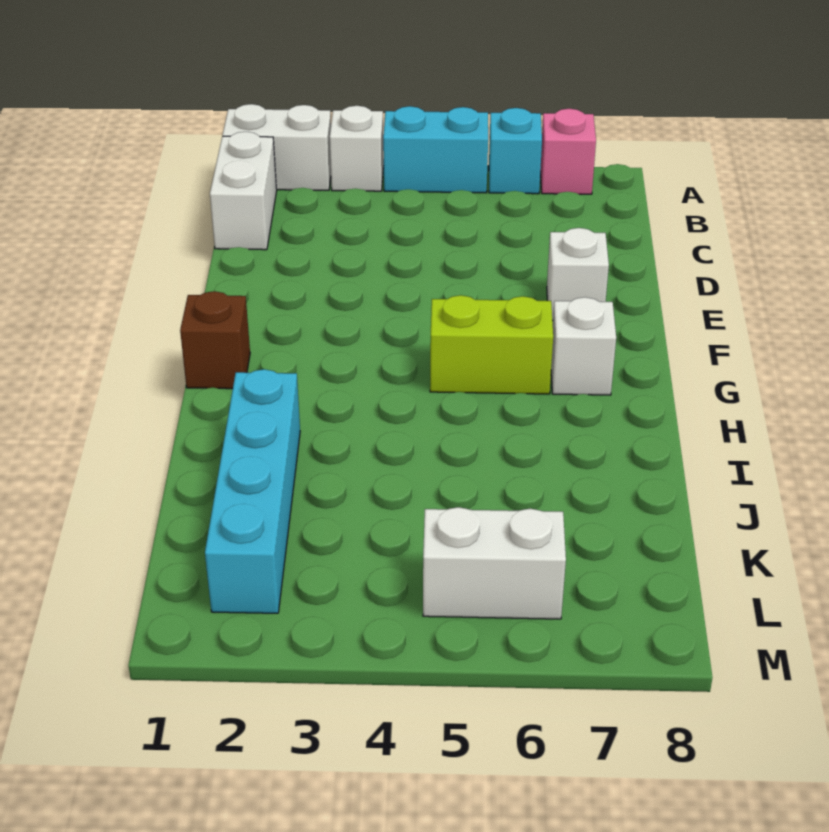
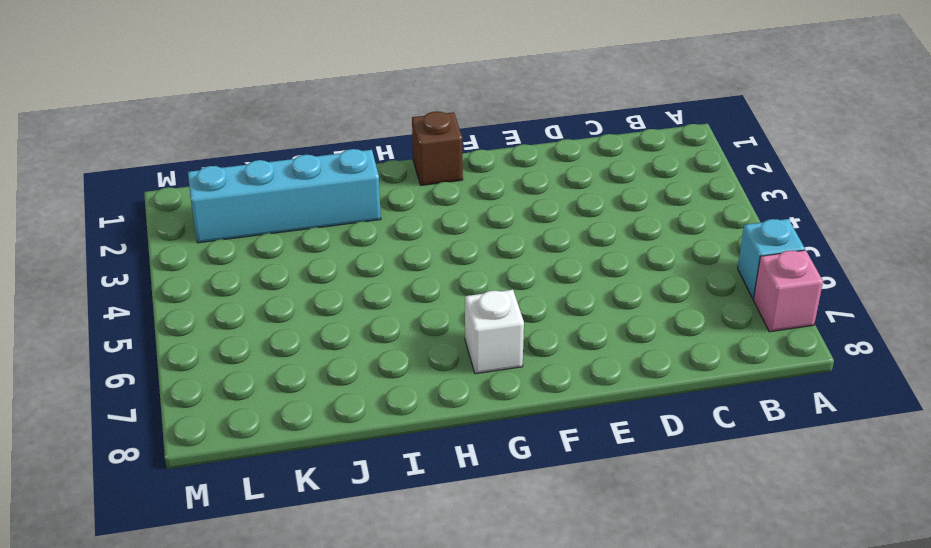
none -> white brick A1:A2 level 1
none -> white brick A3 level 1
none -> cyan brick A4:A5 level 1

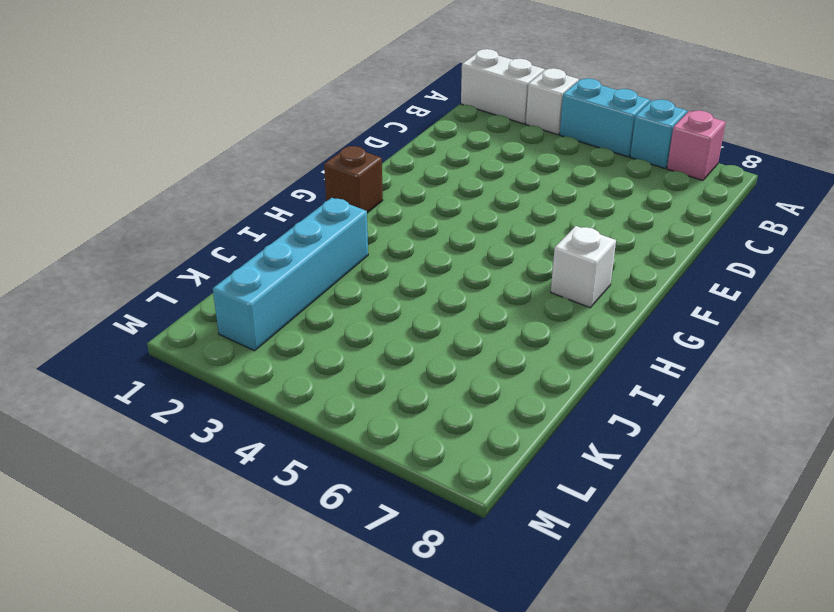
none -> white brick B1:C1 level 1
none -> white brick E7 level 1
none -> lime brick G5:G6 level 1

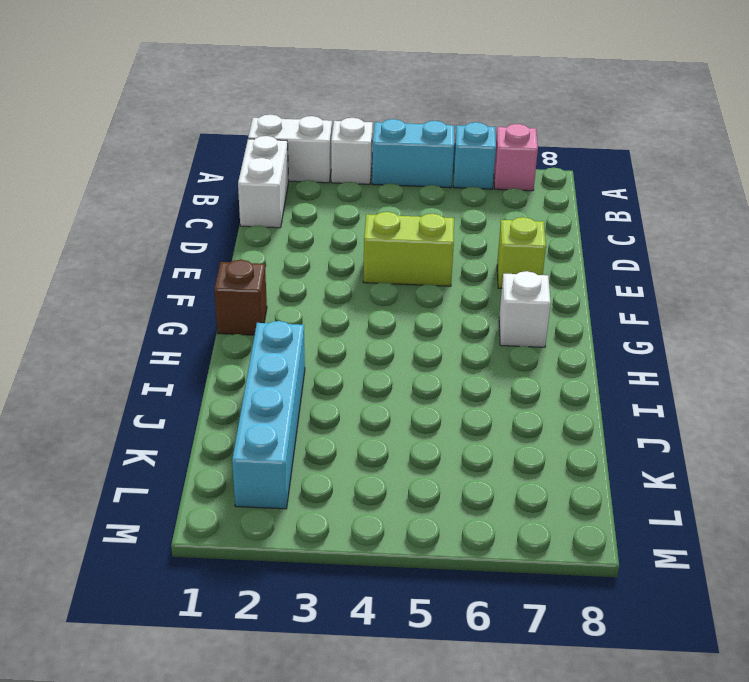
lime brick E4:E5 level 1 -> lime brick G5:G6 level 1
lime brick E7 level 1 -> white brick E7 level 1
none -> white brick L5:L6 level 1

